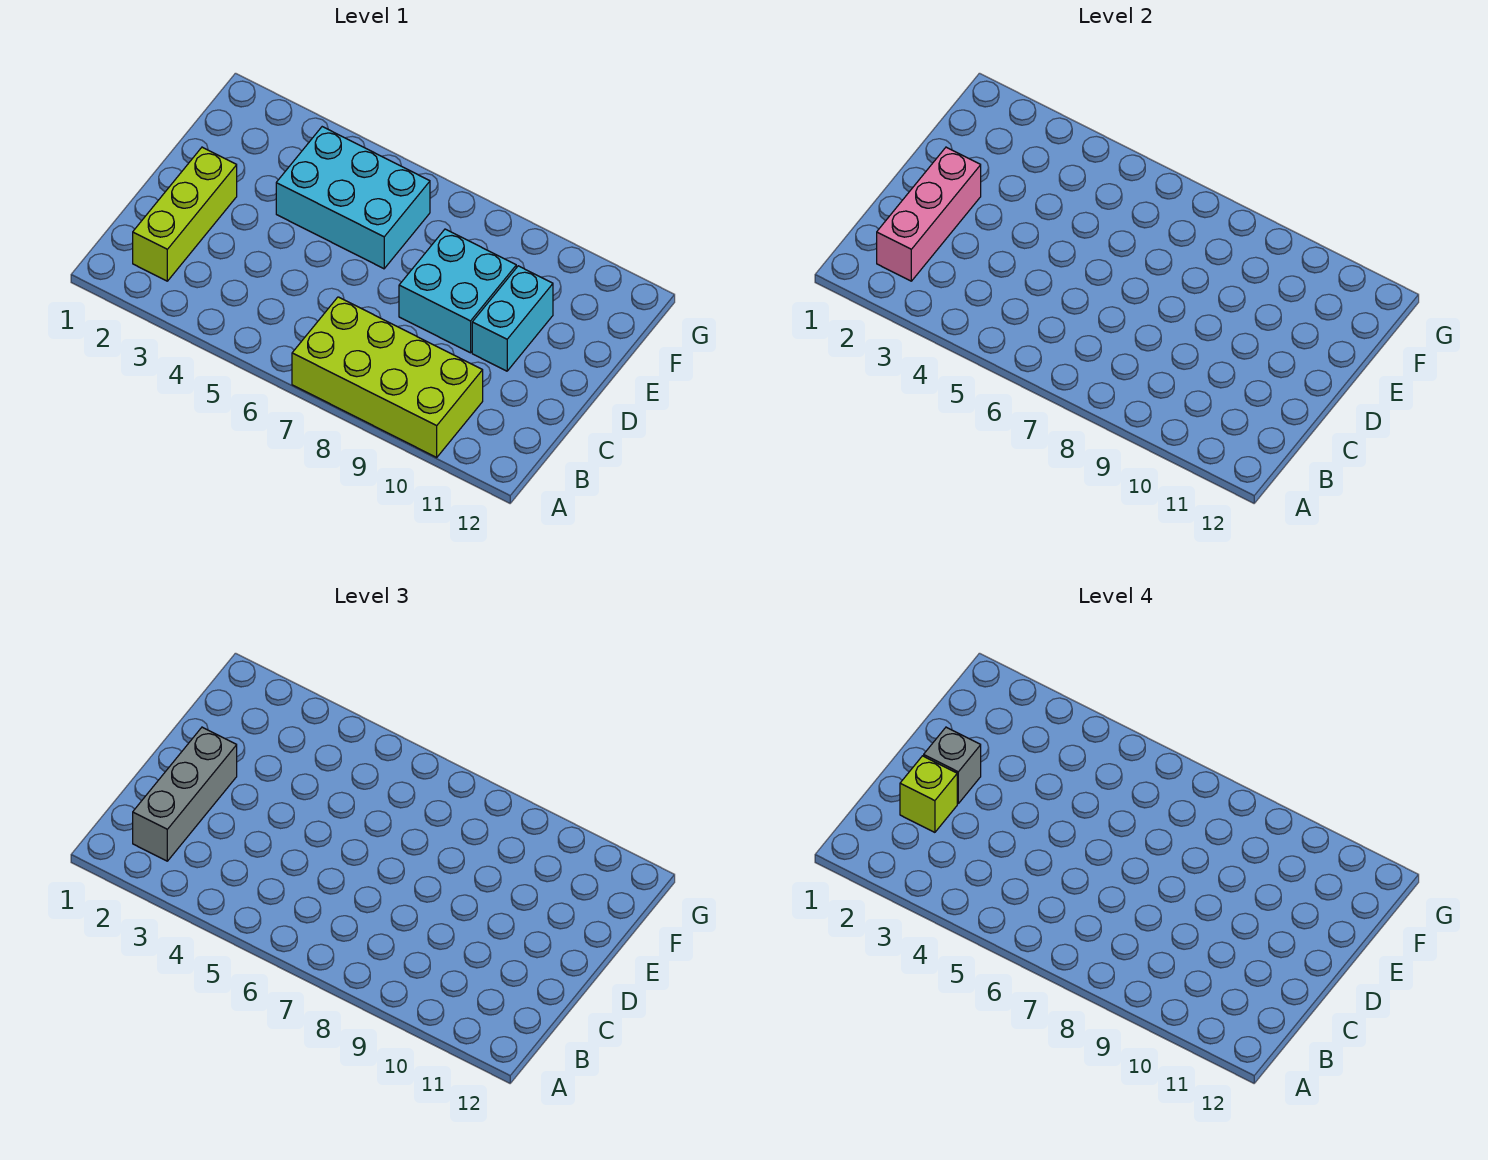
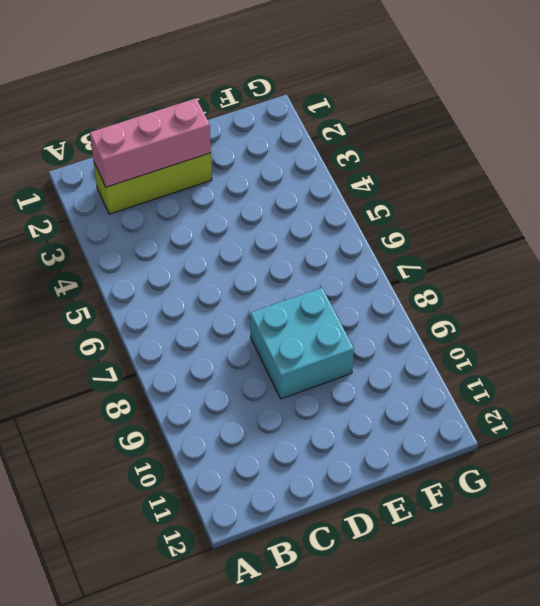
none -> lime brick A7:B10 level 1
none -> cyan brick D10:E10 level 1

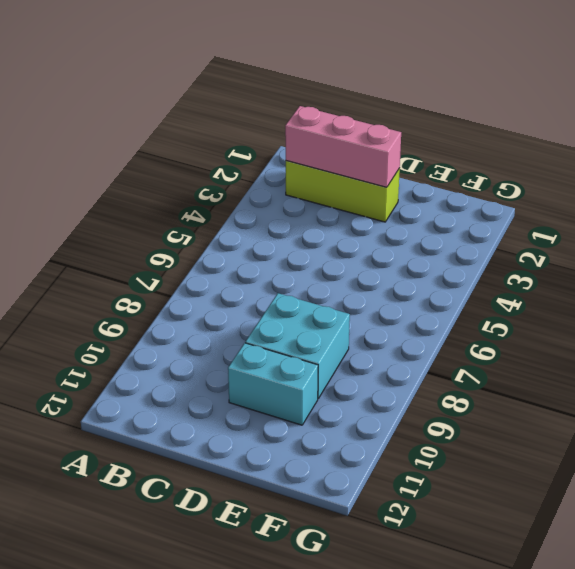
none -> lime brick A7:B10 level 1
none -> cyan brick E4:F6 level 1

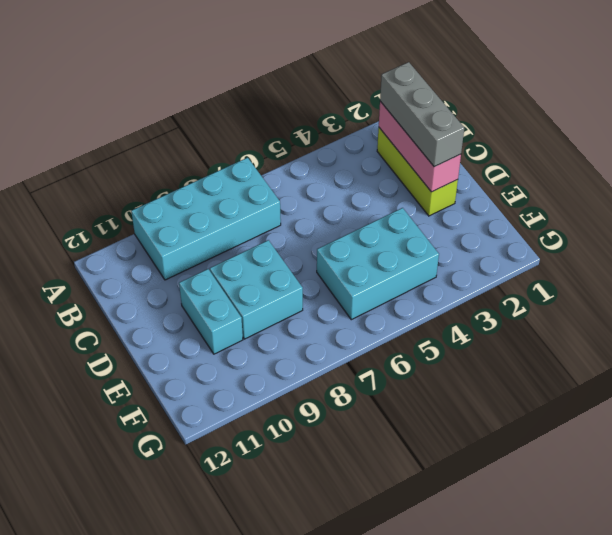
cyan brick A7:B10 level 1 -> lime brick A7:B10 level 1
none -> lime brick C2 level 4
none -> grey brick D2 level 4

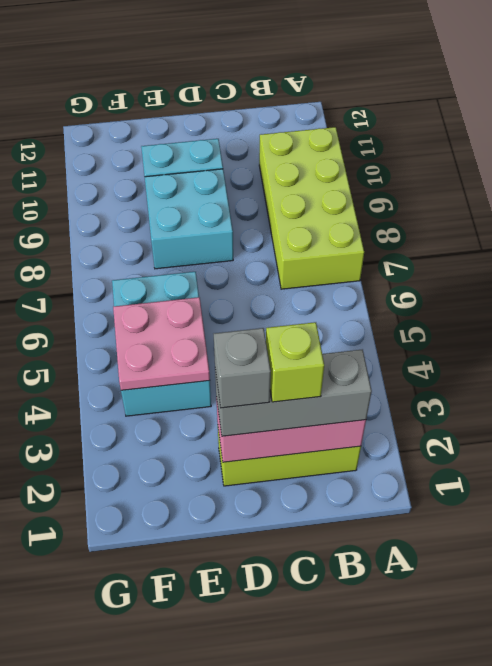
pink plate E4:F5 level 2 -> none

